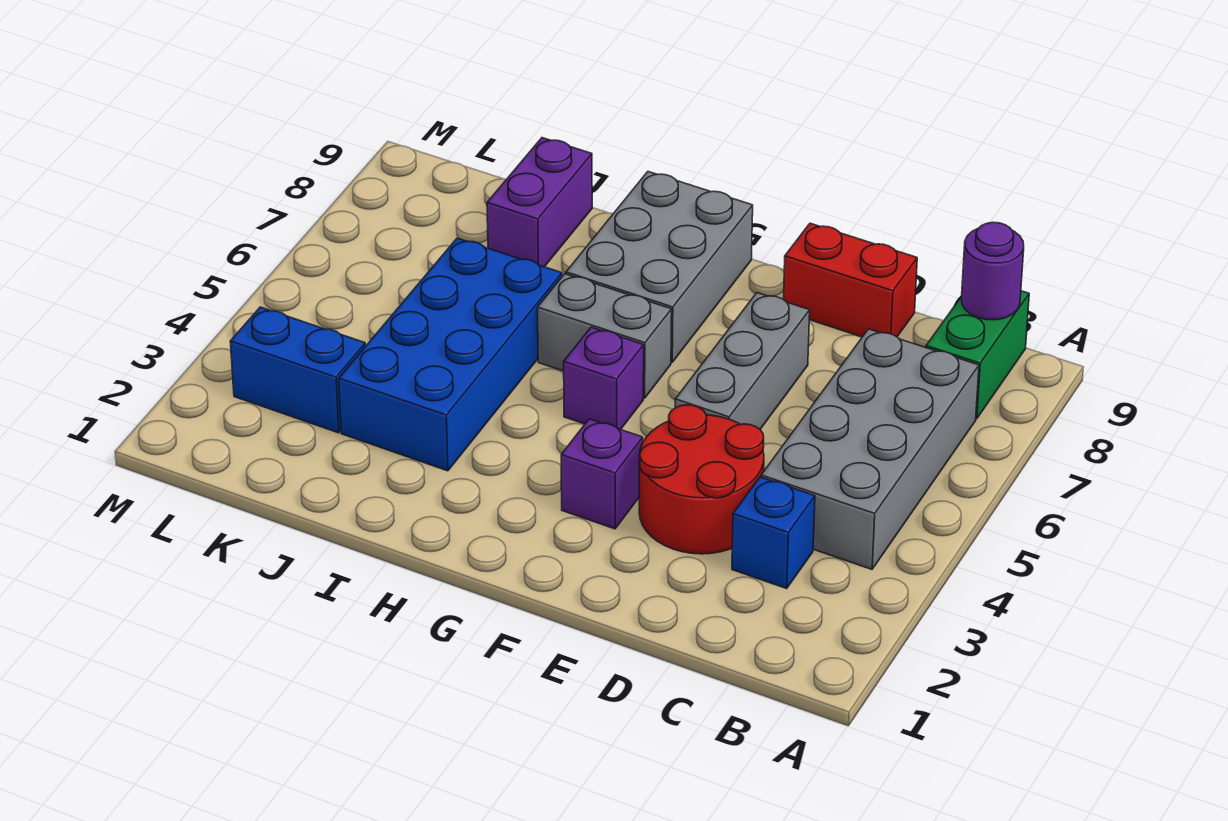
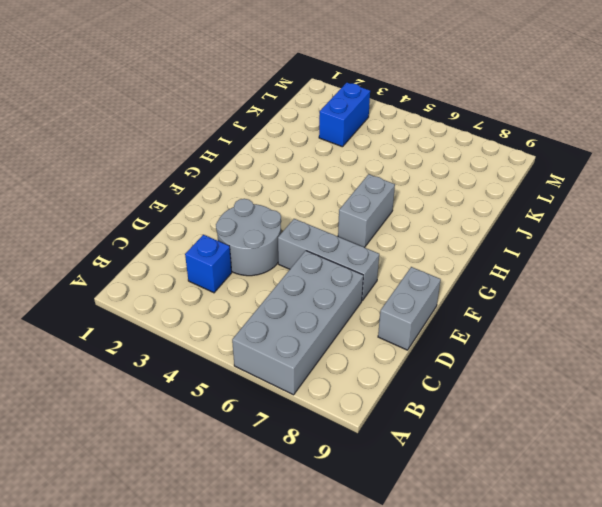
grey brick A6:D7 level 1 -> grey brick B4:C7 level 1
grey round brick D3:E4 level 1 -> red round brick D3:E4 level 1
grey brick D9:E9 level 1 -> red brick D9:E9 level 1
none -> green brick B8:B9 level 1
none -> purple brick F3 level 1
none -> purple brick G5 level 1

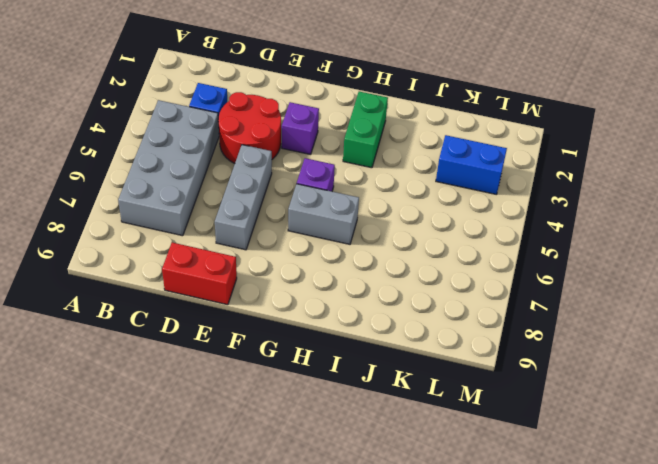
green brick H2:H3 level 1 -> green brick B8:B9 level 1
none -> grey brick G7:H9 level 1
none -> blue brick I3:J6 level 1
none -> purple brick J8:J9 level 1

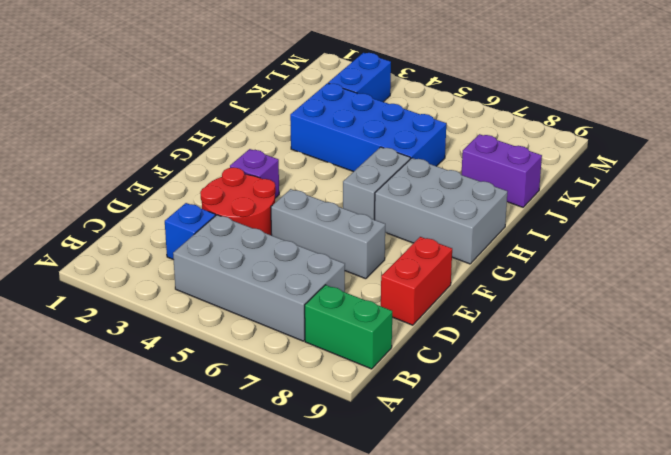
none -> purple brick G5 level 1
none -> purple round brick B9 level 2

